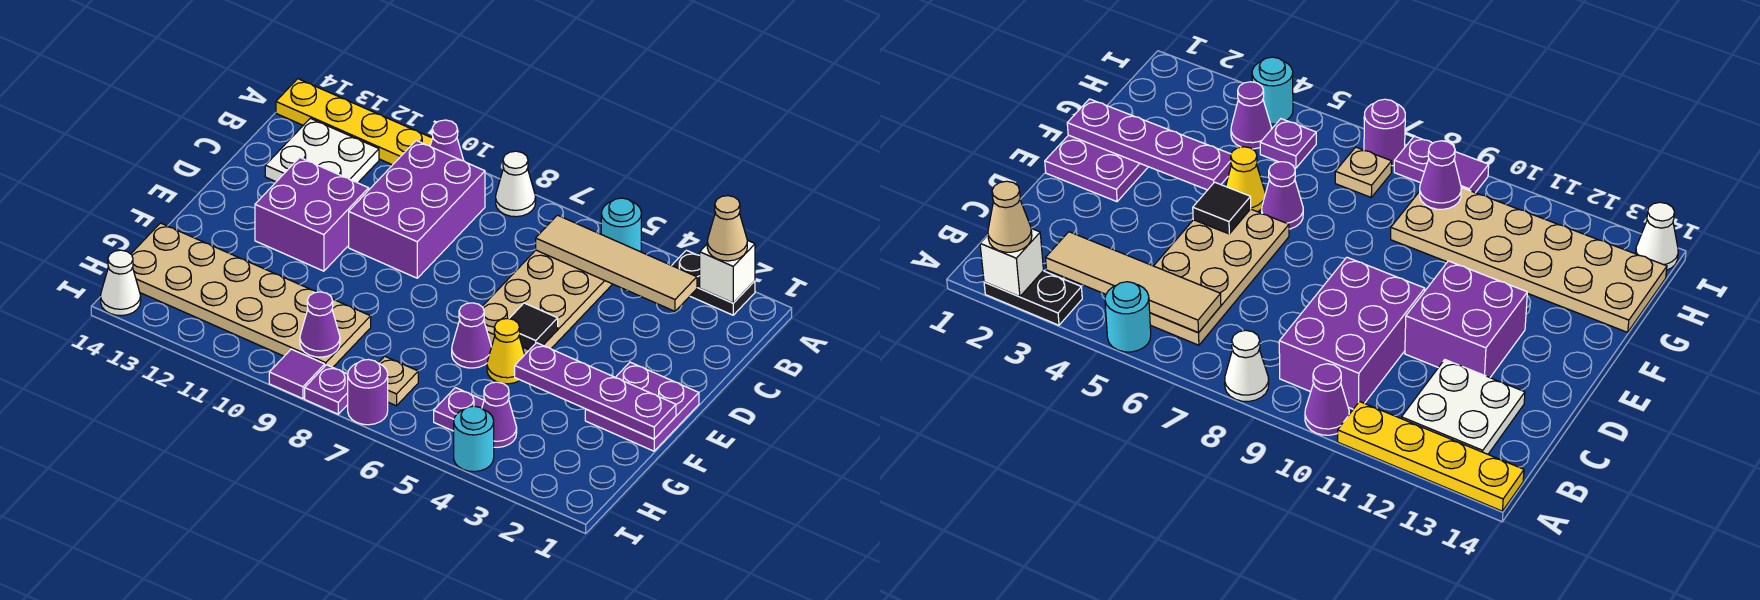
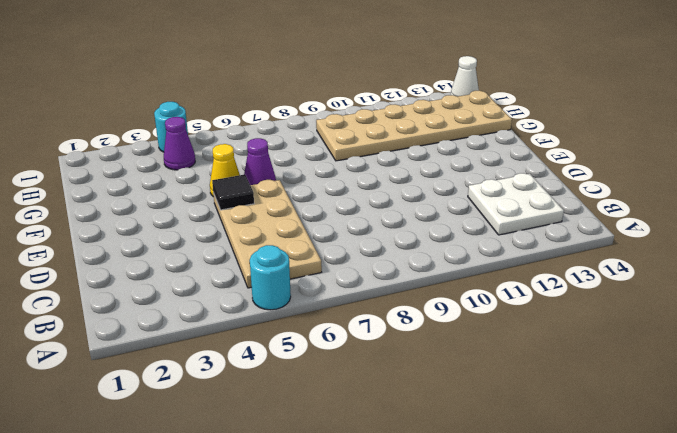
none -> black plate A2:A3 level 1
none -> white cone A8 level 1
none -> purple cone A10 level 1

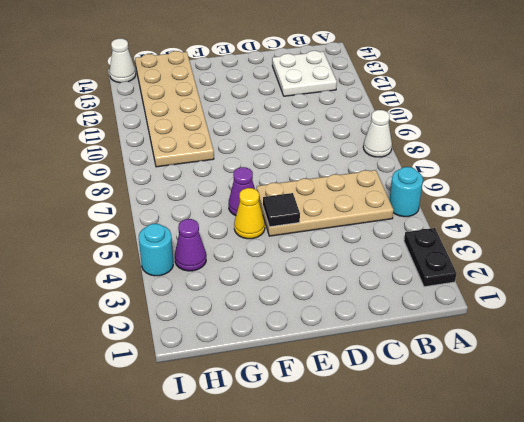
none -> purple cone A10 level 1
none -> yellow plate A11:A14 level 1
none -> purple brick B9:D10 level 1

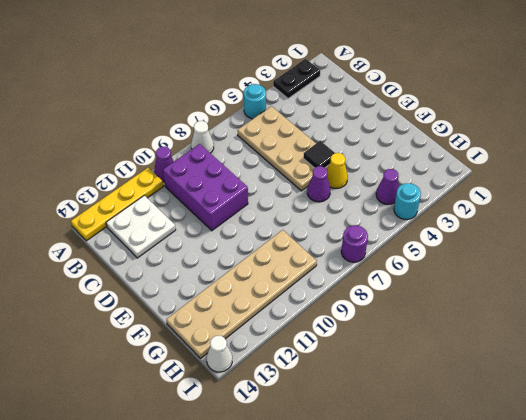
none -> purple brick D11:E12 level 1
none -> purple plate E1:F2 level 1
none -> purple plate H5 level 1

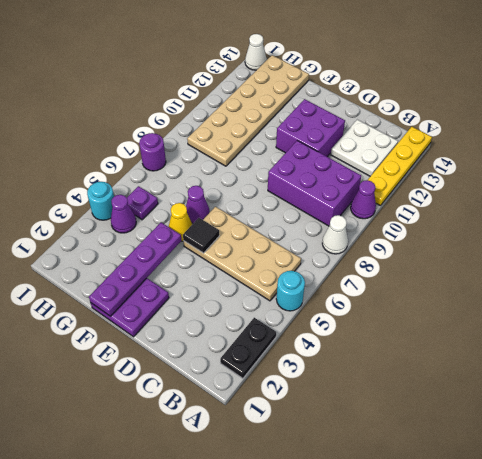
none -> tan plate H7 level 1
none -> purple plate I8 level 1
none -> purple tile I9 level 1

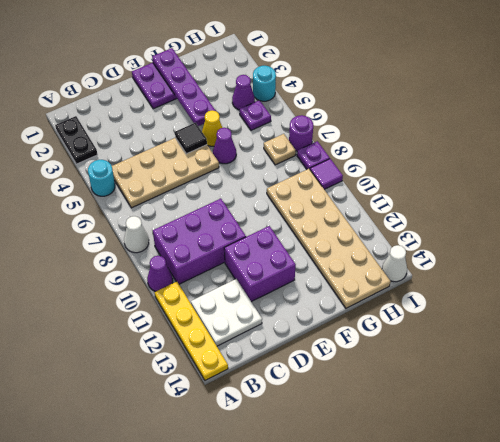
none -> white brick A2 level 2
none -> tan tile B3:B6 level 2
none -> purple cone H9 level 2

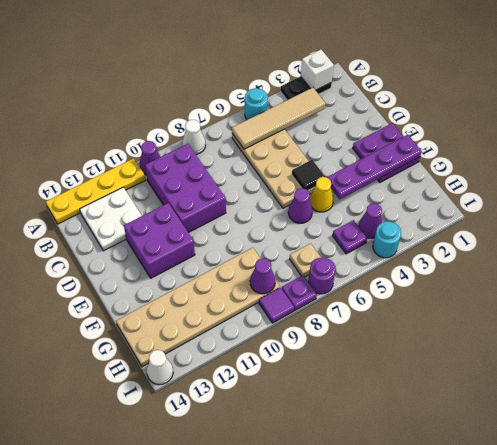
none -> tan cone A2 level 3

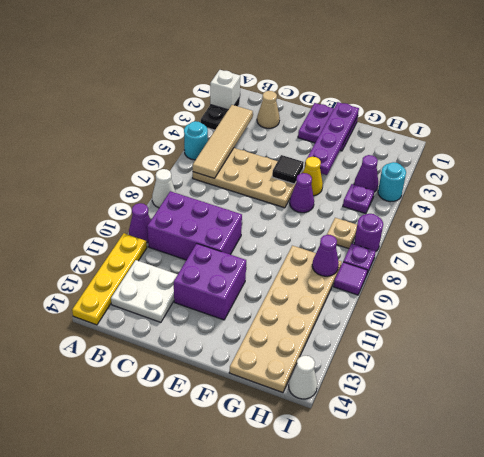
tan cone C2 level 1 -> tan cone A2 level 3

